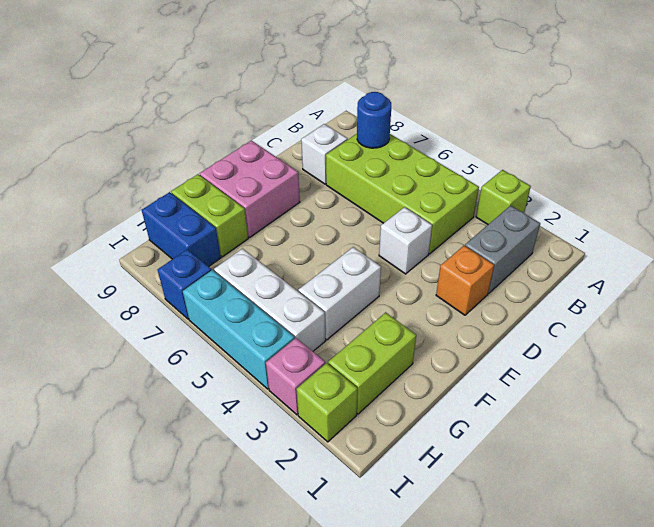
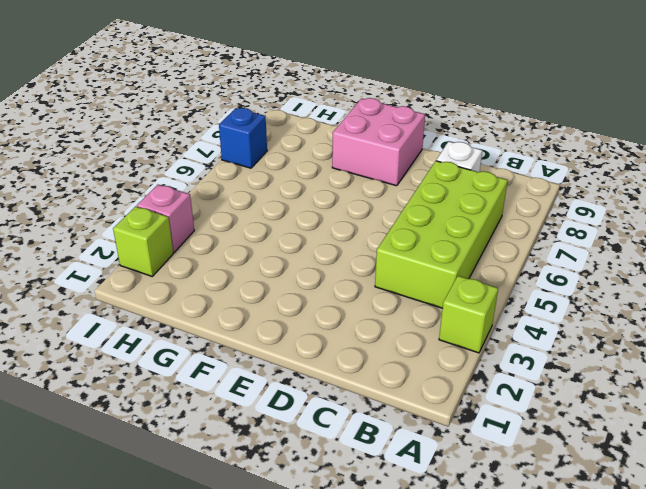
none -> grey brick B2:C2 level 1
none -> orange brick D2 level 1
none -> white brick D4 level 1

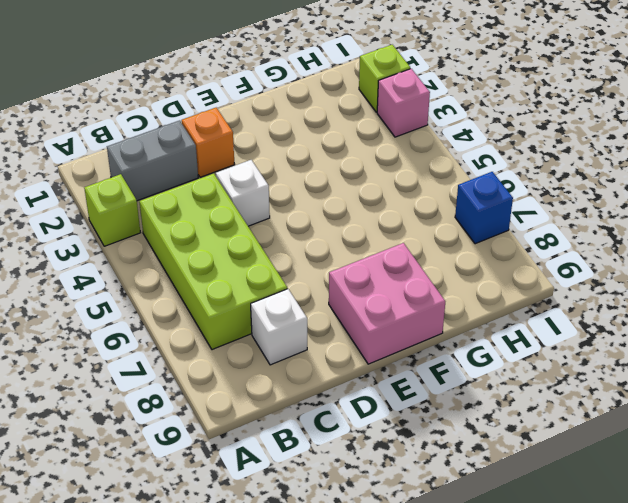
none -> white brick F4:G4 level 1
none -> lime brick G2:H2 level 1
none -> lime brick G8:G9 level 1

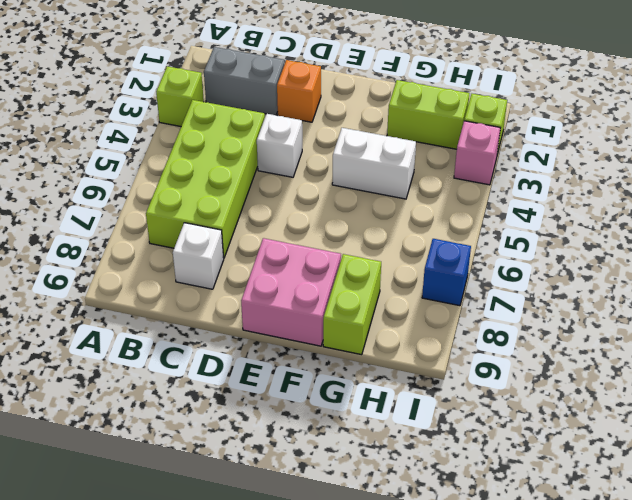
none -> white brick H4:H6 level 1
none -> blue brick H8:H9 level 1
none -> cyan brick I4:I6 level 1

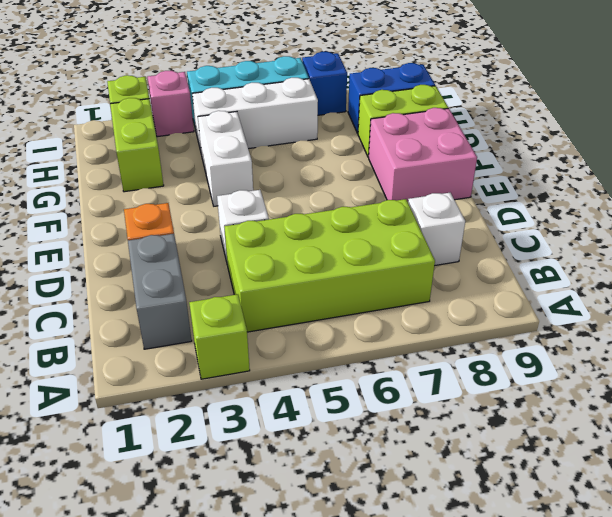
none -> blue round brick B7 level 2

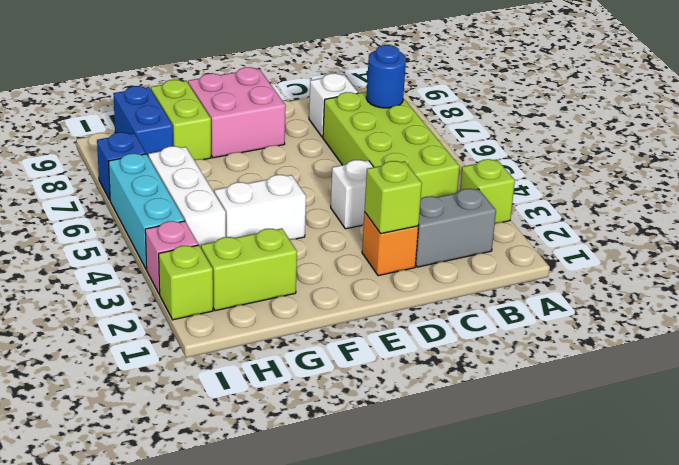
lime brick D2 level 2 -> none

